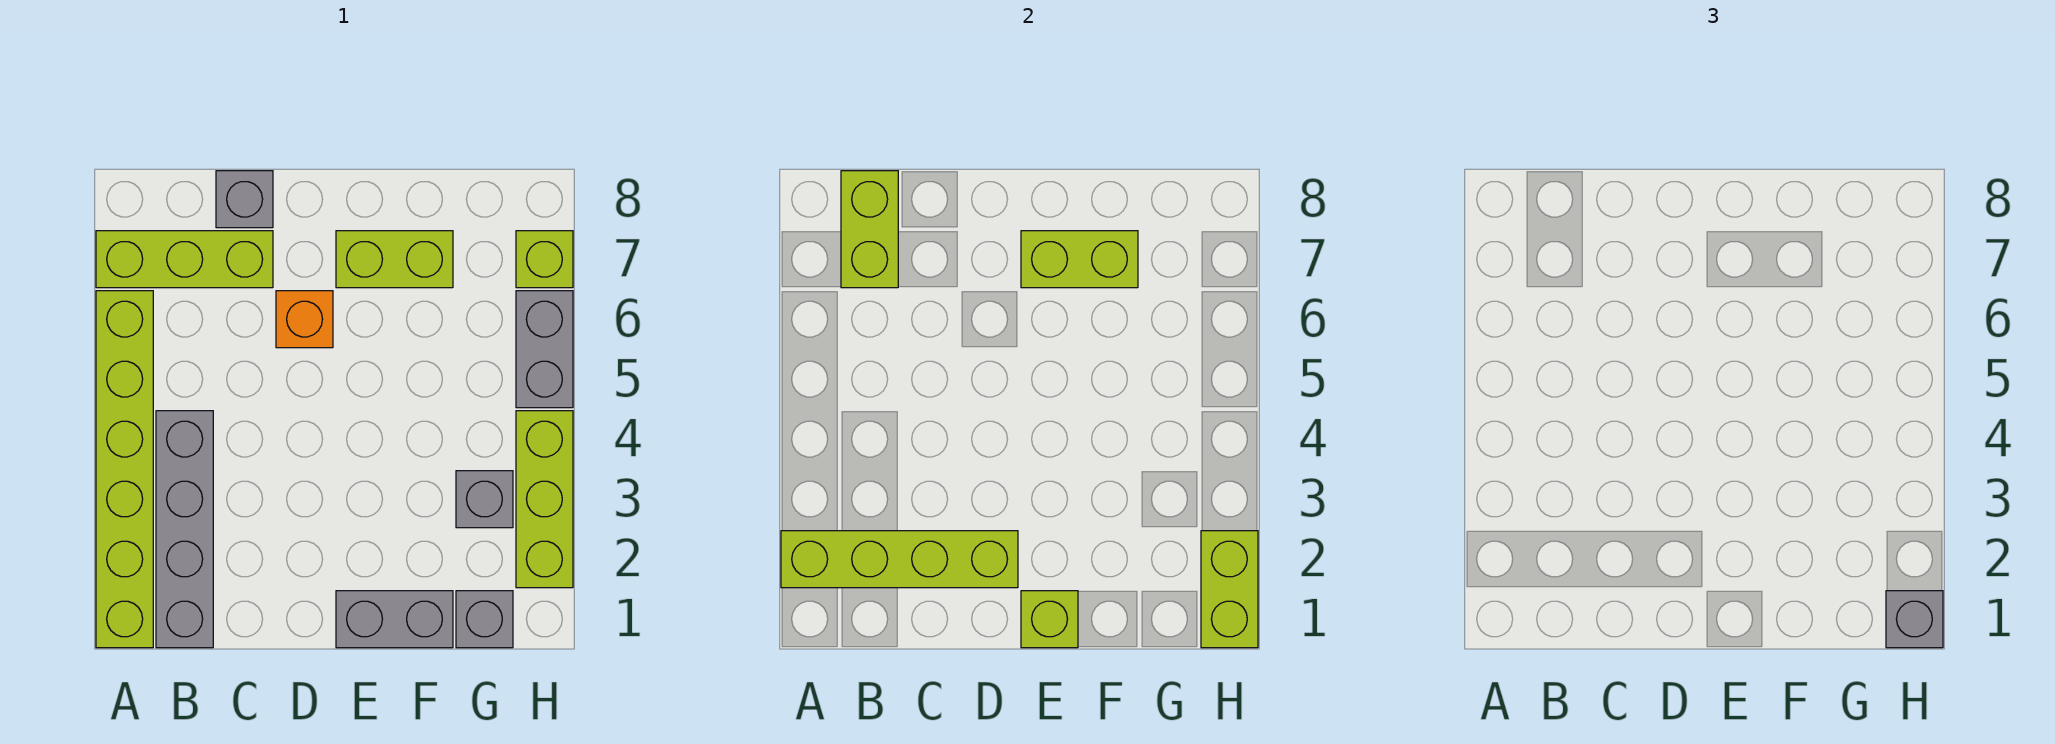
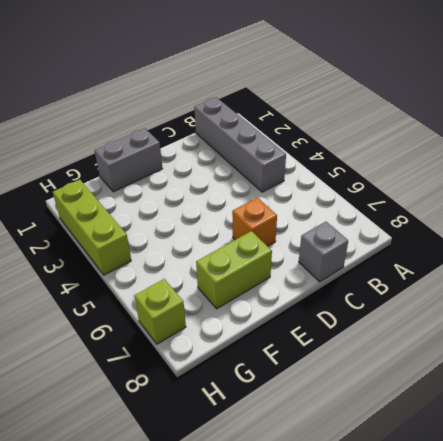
none -> lime brick A1:A6 level 1
none -> lime brick A7:C7 level 1
none -> grey brick G1 level 1

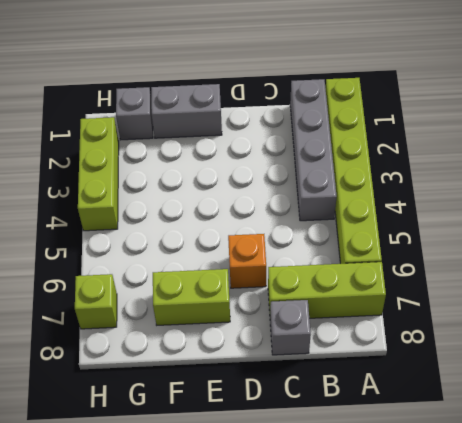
none -> grey brick G3 level 1
none -> grey brick H5:H6 level 1
none -> lime brick A2:D2 level 2

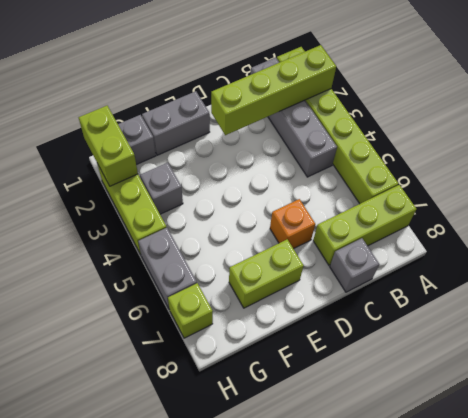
none -> lime brick B7:B8 level 2
none -> lime brick E1 level 2
none -> lime brick E7:F7 level 2

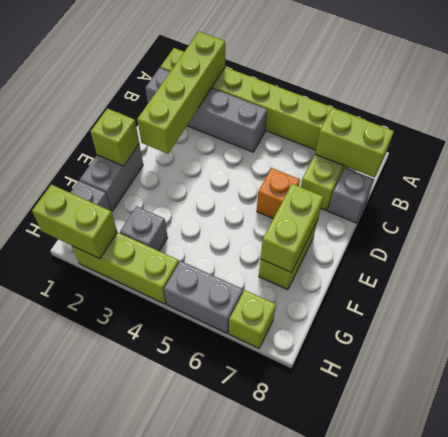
none -> grey brick H1 level 3

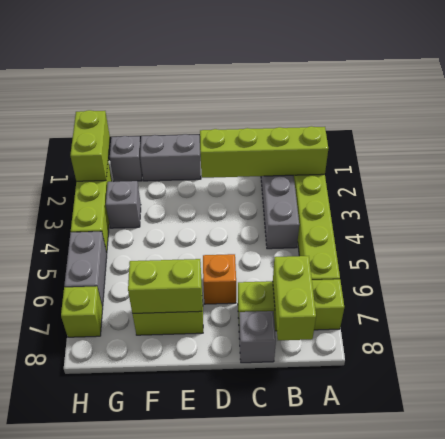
none -> lime brick E1 level 2
none -> grey brick H1 level 3

